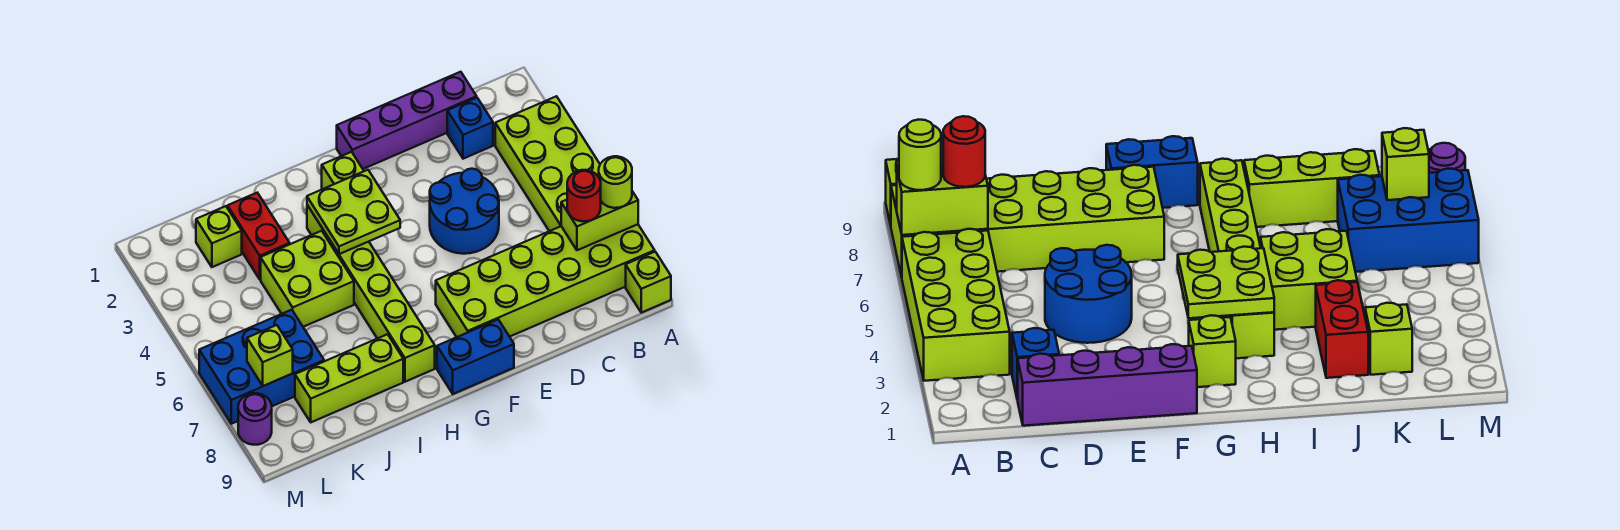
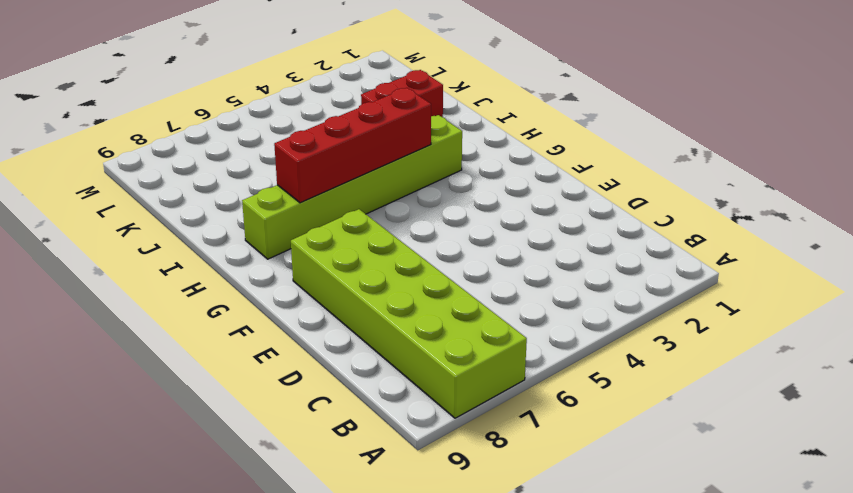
red brick H4:H7 level 2 -> lime plate G3:H4 level 2
none -> lime brick A3:B6 level 1
none -> lime brick A9 level 1
none -> purple brick C1:F1 level 1

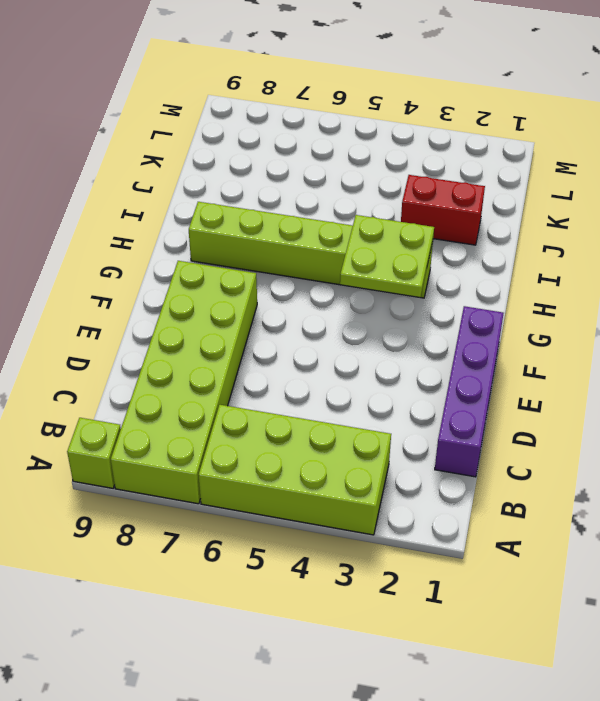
none -> blue brick C2 level 1
none -> blue round brick D4:E5 level 1
none -> blue brick F9:G9 level 1

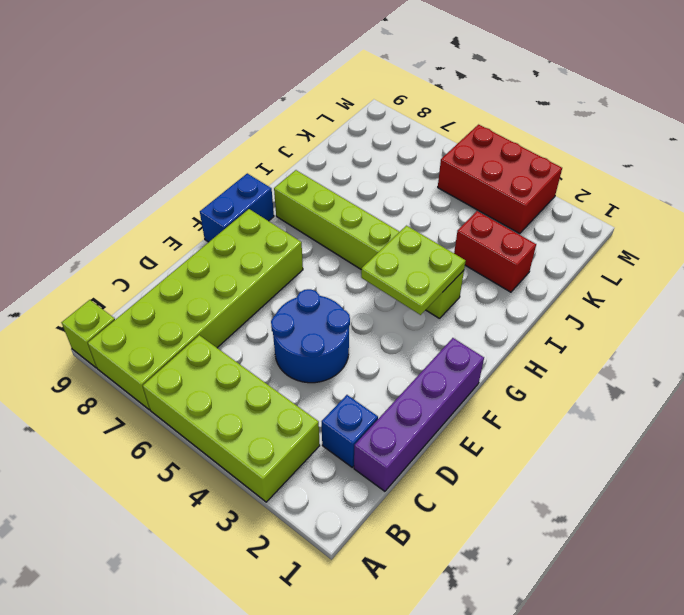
red brick L3:M5 level 1 -> none
none -> lime brick G2 level 1
none -> lime brick I4:J5 level 1
none -> lime brick I8:K8 level 1

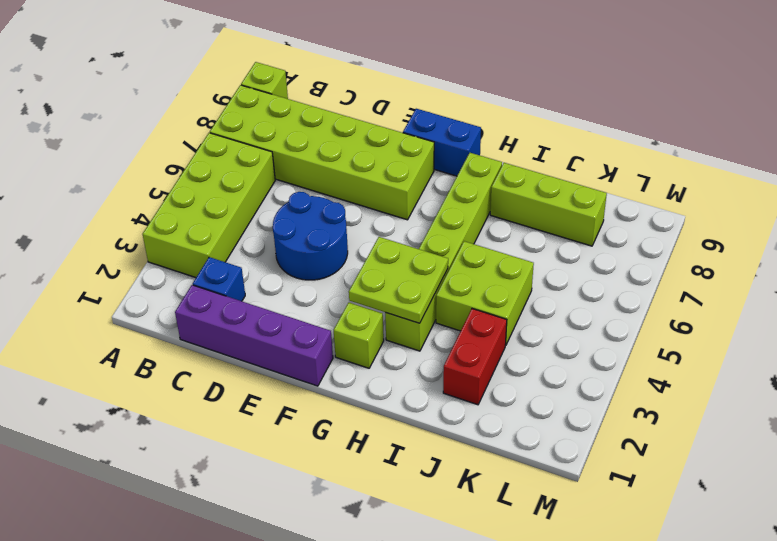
none -> lime brick K2 level 1
none -> blue brick K6:M7 level 1
none -> purple round brick M8 level 1

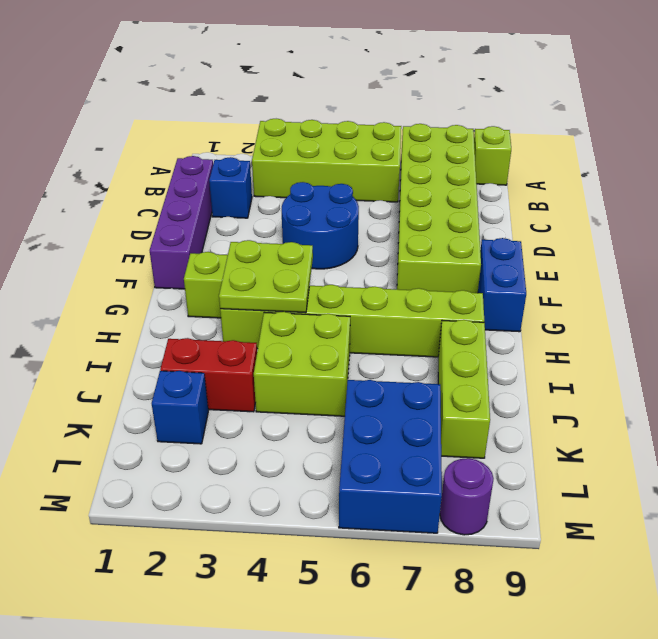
blue brick K2 level 1 -> lime brick K2 level 1
none -> lime brick A7:B7 level 2
none -> lime brick L7 level 2
none -> lime round brick A7 level 3

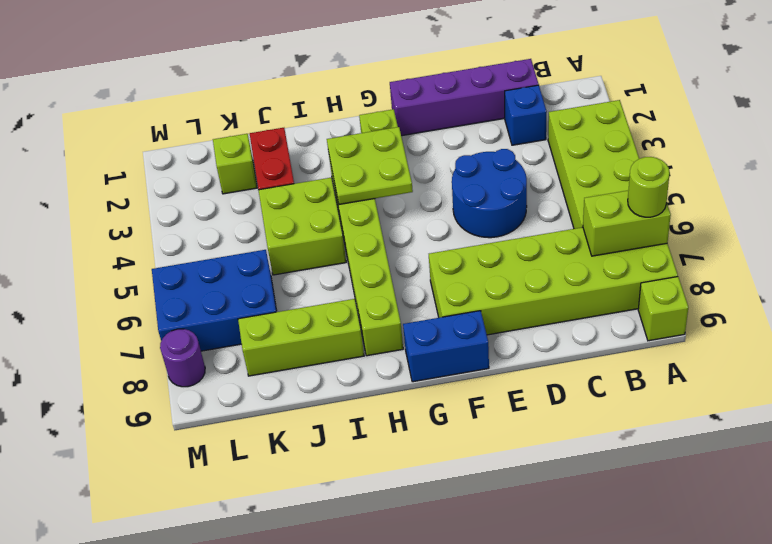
none -> lime brick L7 level 2
none -> red round brick B7 level 3

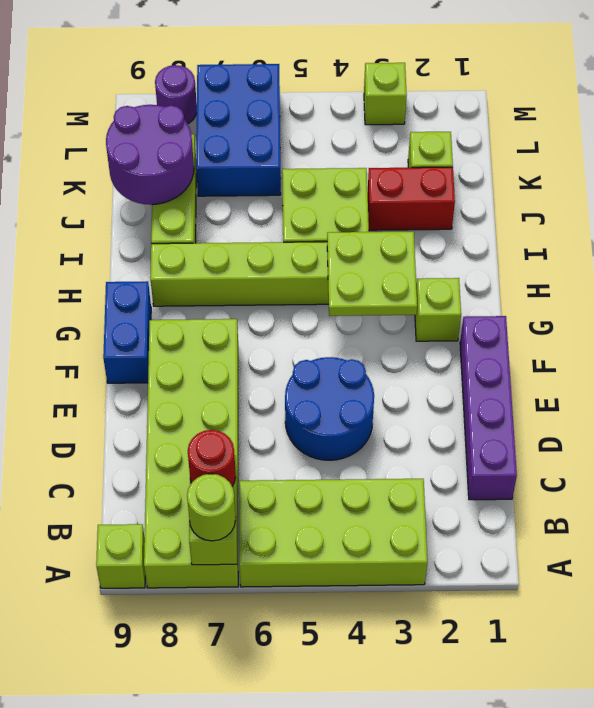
purple round brick J8:K9 level 2 -> none
lime brick M3 level 1 -> lime brick L7 level 2
none -> blue brick C2 level 1

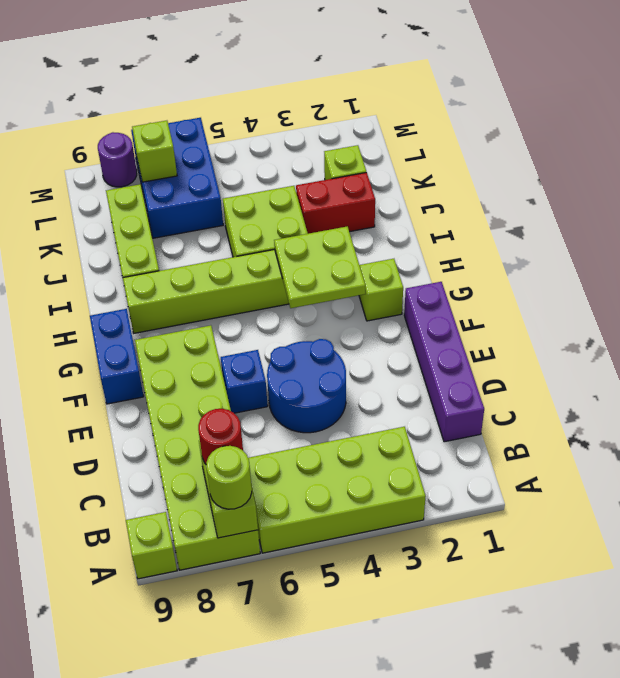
blue brick E6 level 1 -> blue brick C2 level 1

